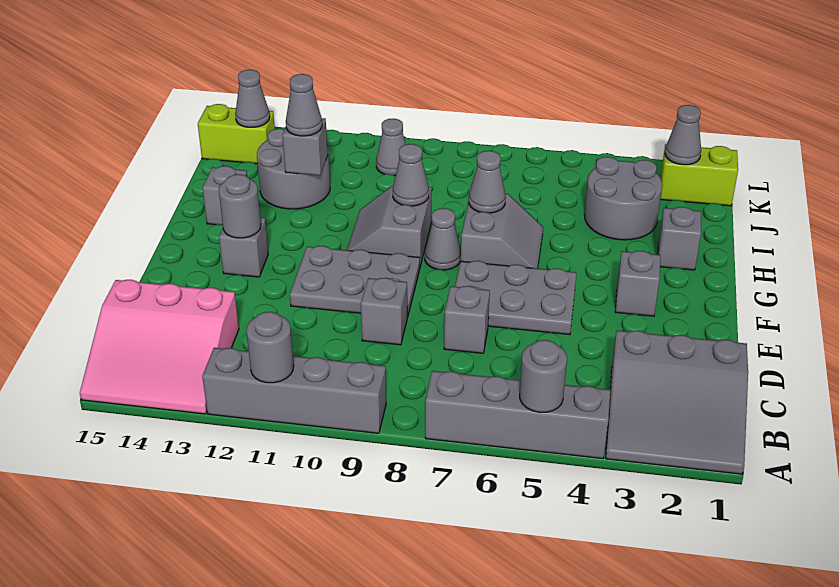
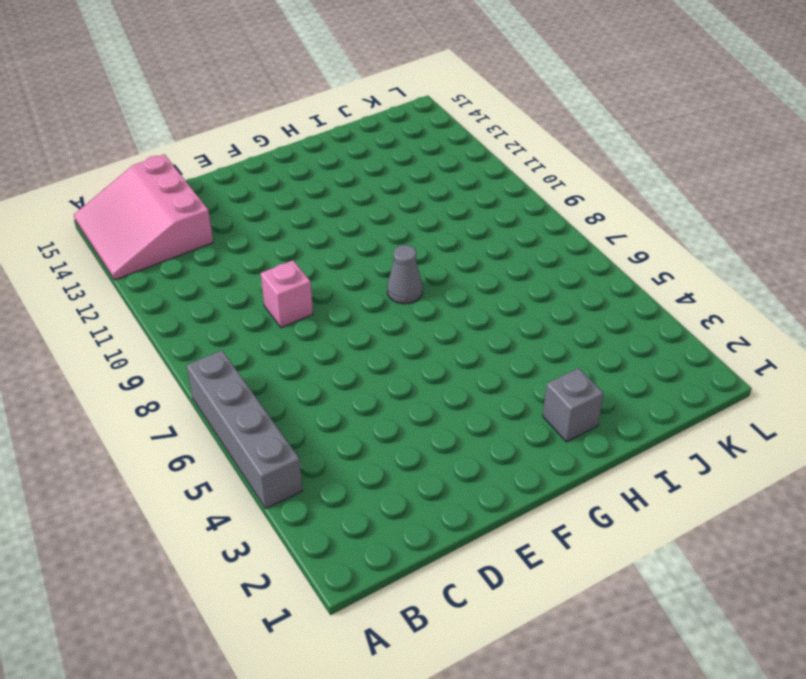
pink brick D9 level 1 -> grey brick D9 level 1
none -> grey slope A1:C3 level 1 top C
none -> grey brick A9:A12 level 1
none -> grey brick D7 level 1

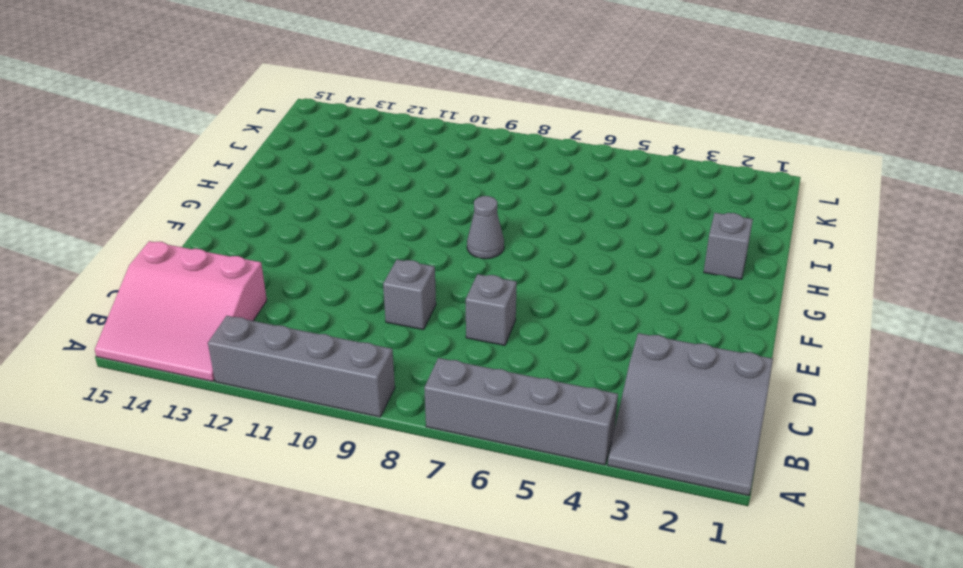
none -> grey plate E5:F7 level 1
none -> grey plate E9:F11 level 1
none -> grey brick F3 level 1

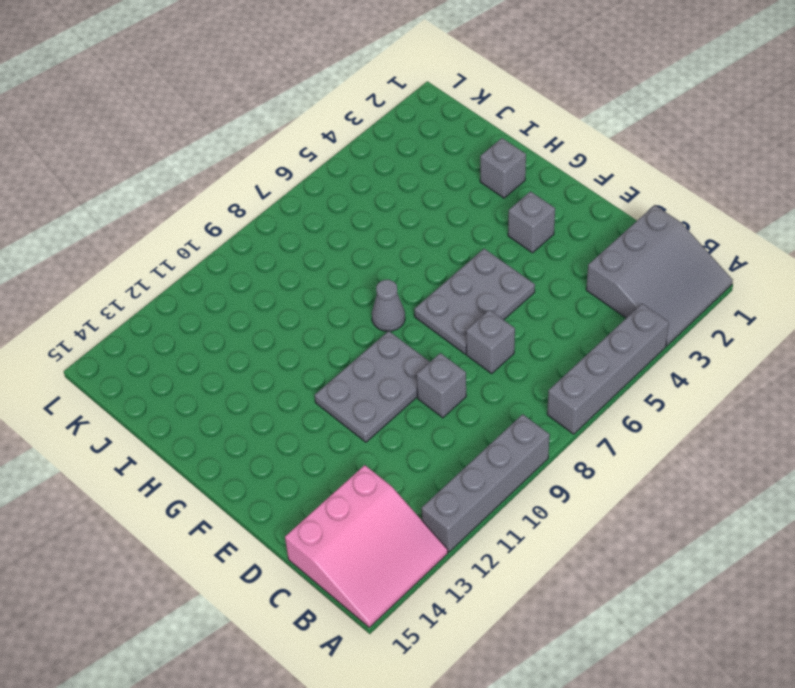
none -> grey brick F13 level 1
none -> grey slope G6:H7 level 1 top 7
none -> grey slope G9:H10 level 1 top 9

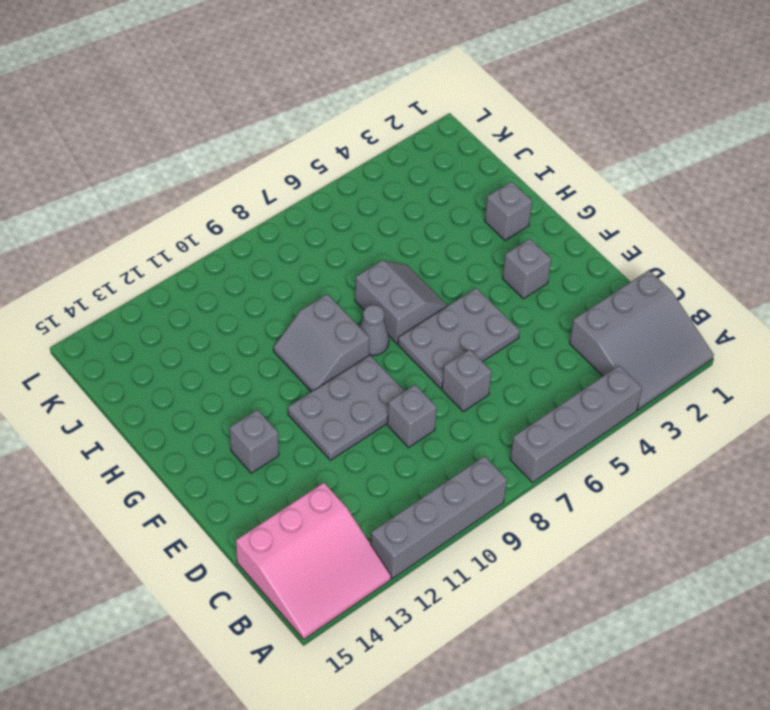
none -> grey brick H14 level 1
none -> grey round brick I3:J4 level 1
none -> grey round brick I12:J13 level 1

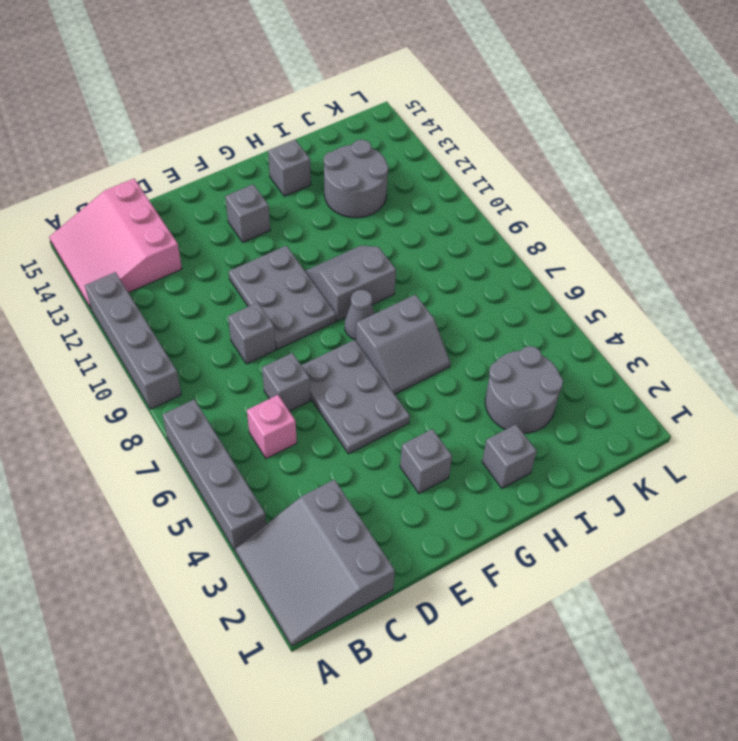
pink brick C6 level 1 -> none
none -> lime brick K1:K2 level 1
none -> grey cone K10 level 1
none -> lime brick K14:K15 level 1

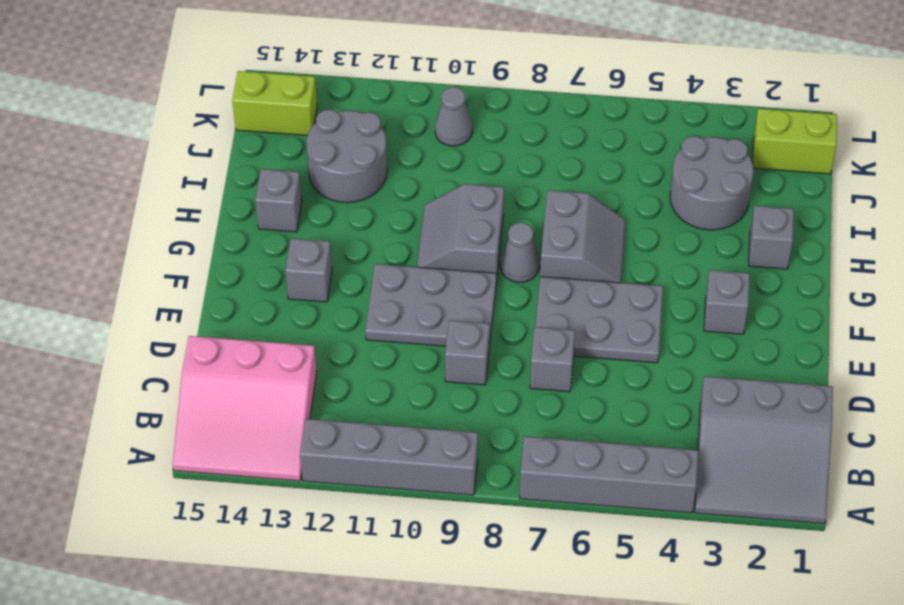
none -> grey round brick A5 level 2
none -> grey round brick A11 level 2
none -> grey round brick F13 level 2

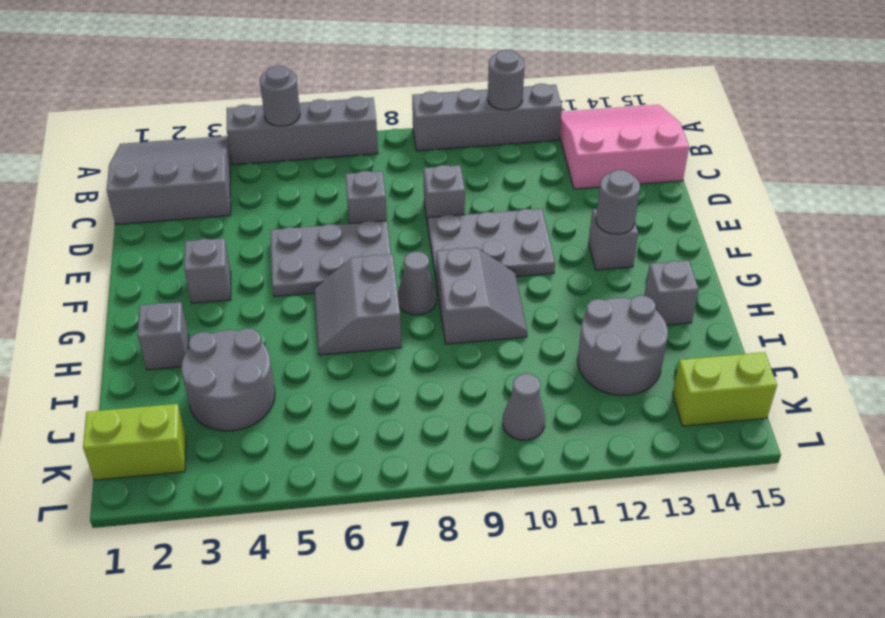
none -> grey cone H7 level 2
none -> grey cone H9 level 2
none -> grey brick I12 level 2

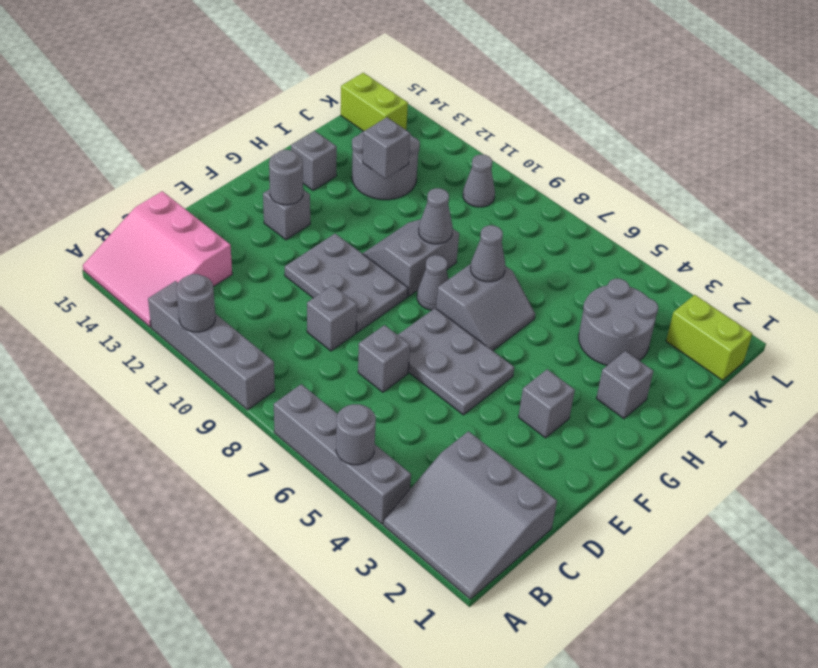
none -> grey cone K2 level 2
none -> grey cone K14 level 2
none -> grey cone I12 level 3

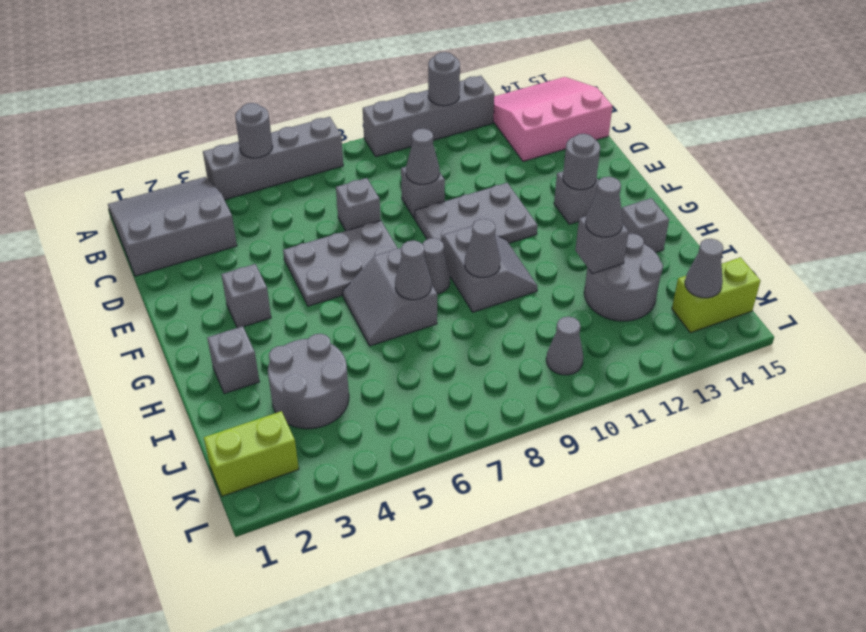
grey cone D9 level 2 -> grey cone K2 level 2

